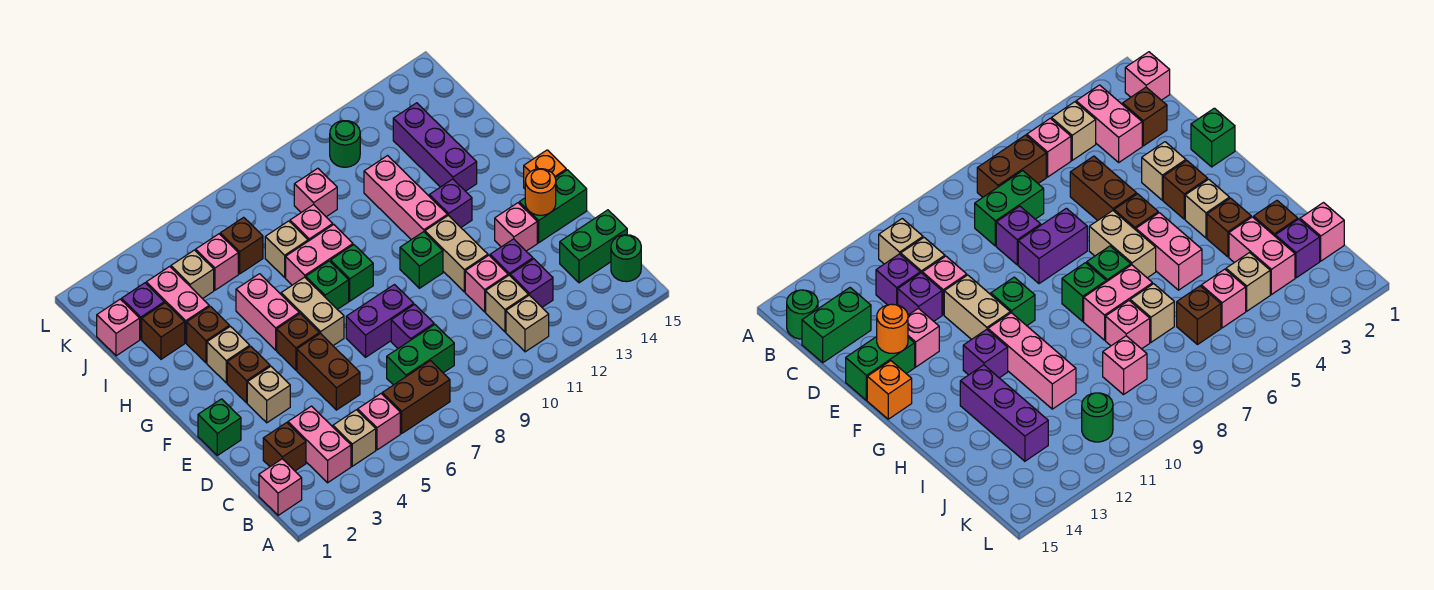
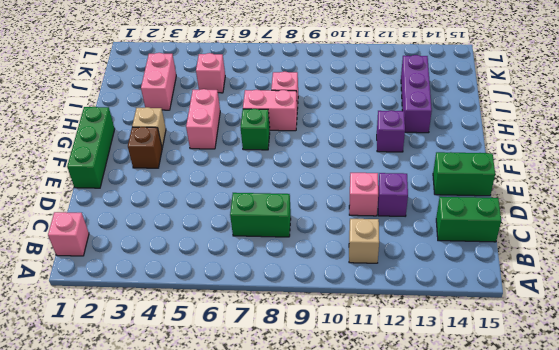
green brick E1:G1 level 1 -> green brick E1 level 1
none -> pink brick B3:C3 level 1
none -> tan brick B4 level 1
none -> pink brick B5 level 1
none -> brown brick B6:B7 level 1

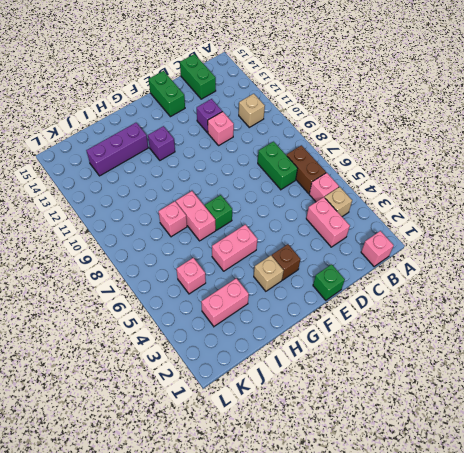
pink brick C3:C4 level 1 -> pink brick B3:C3 level 1
none -> green round brick B15 level 1
none -> brown brick C2 level 1
none -> tan brick C11 level 1
none -> purple brick C12 level 1

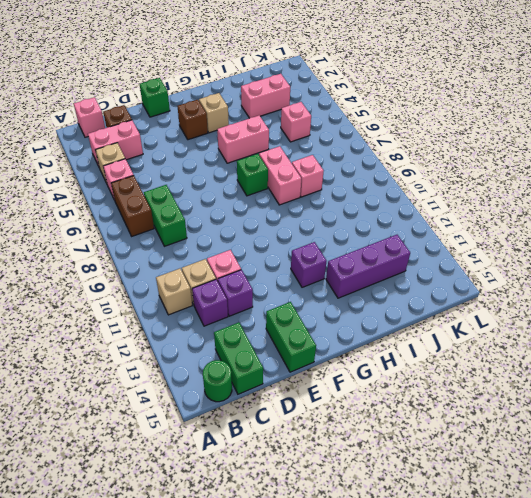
none -> brown brick D5:E5 level 1
none -> purple brick D8 level 1
none -> tan brick E3 level 1
none -> purple brick E7:E8 level 1

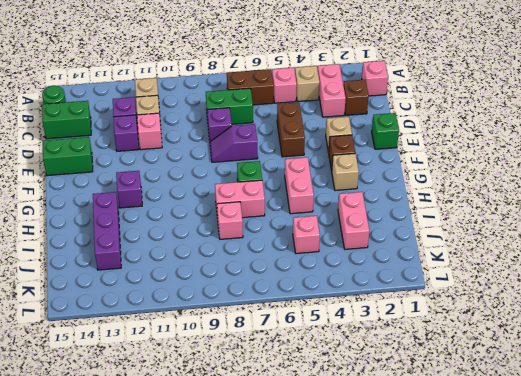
purple slope E7:E8 level 1 top 7 -> purple brick E7:E8 level 1
none -> tan brick E11:F11 level 1
none -> pink brick E13 level 1
none -> brown brick F5 level 1
none -> tan brick F6:G6 level 1

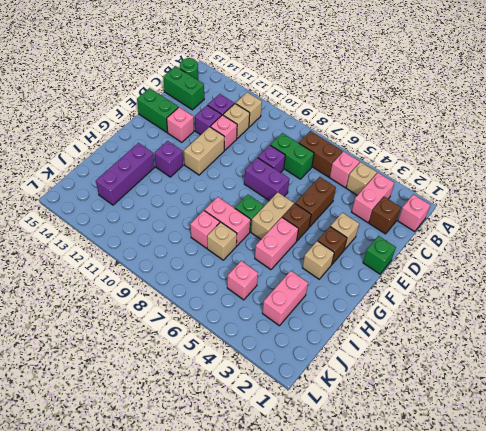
none -> green brick F10 level 1
none -> orange brick F15 level 1
none -> green brick G8 level 1
none -> pink brick G11:I11 level 1

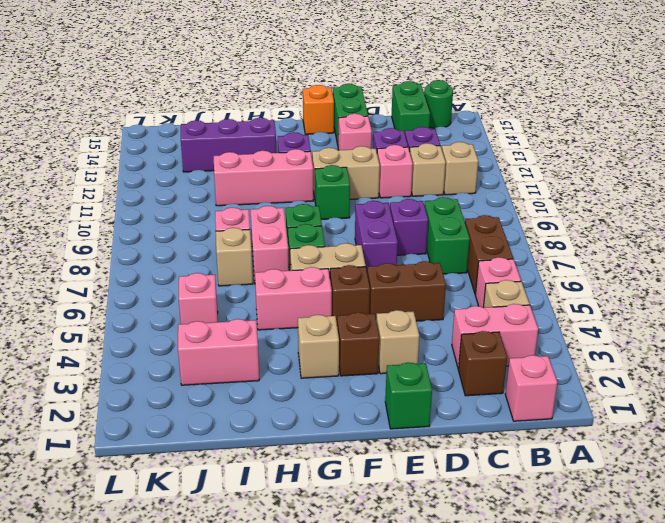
none -> brown brick H3 level 1
none -> brown brick I2 level 1
none -> pink brick J1 level 1
none -> purple brick J2 level 1

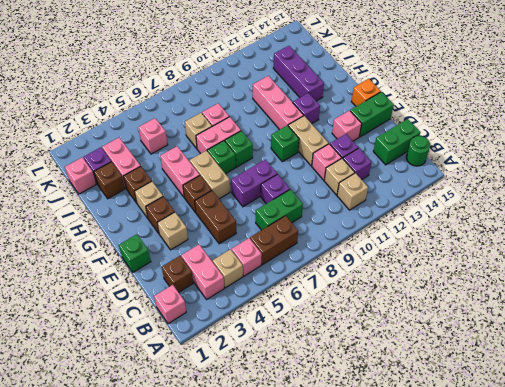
none -> tan brick J4 level 1
none -> brown brick J6 level 1
none -> pink brick J9 level 1
none -> green round brick K11 level 1

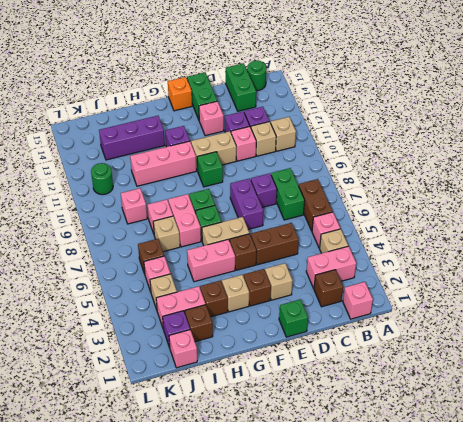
none -> orange round brick E14 level 2

